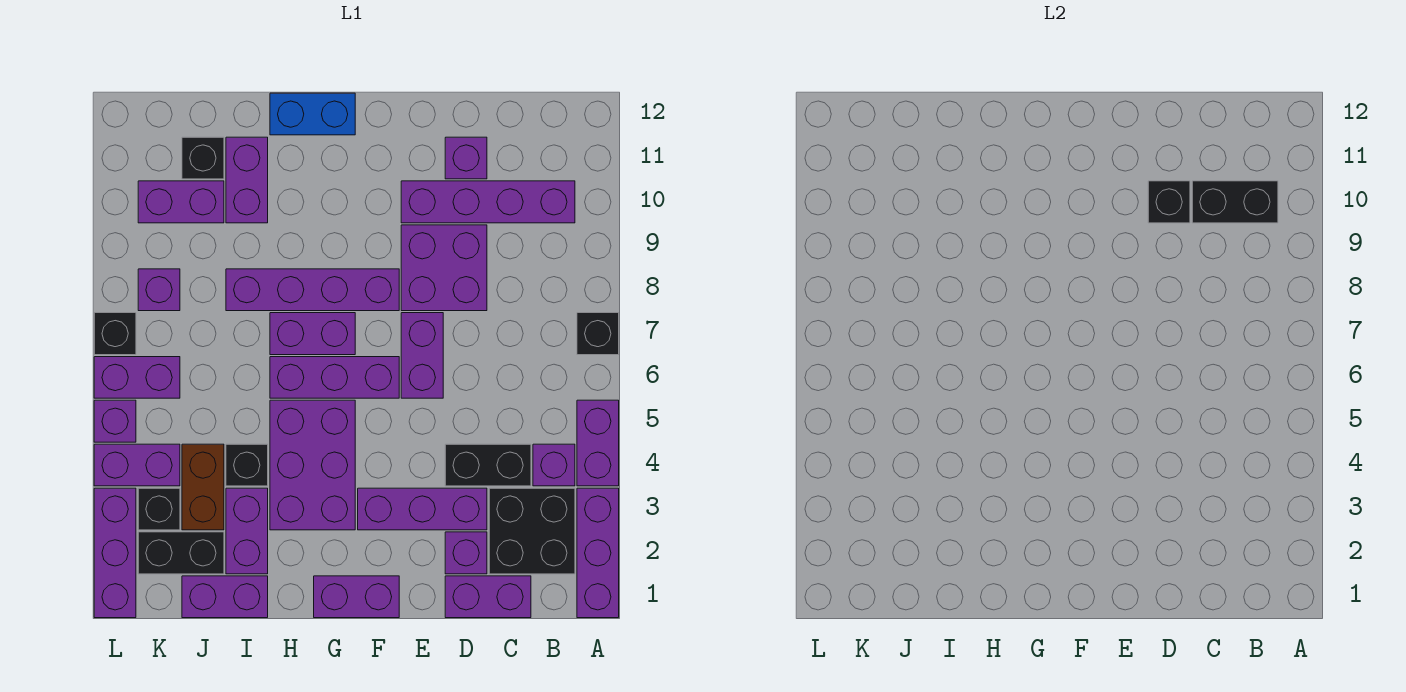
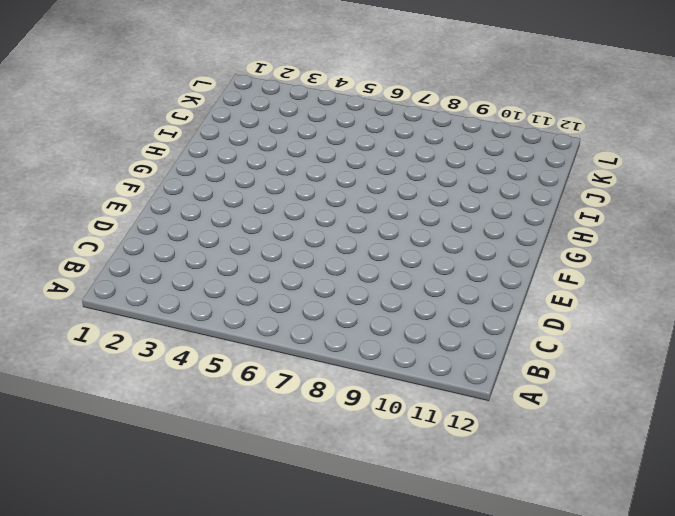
none -> purple brick A1:A3 level 1
none -> purple brick A4:A5 level 1
none -> black brick A7 level 1
none -> black brick B2:C3 level 1

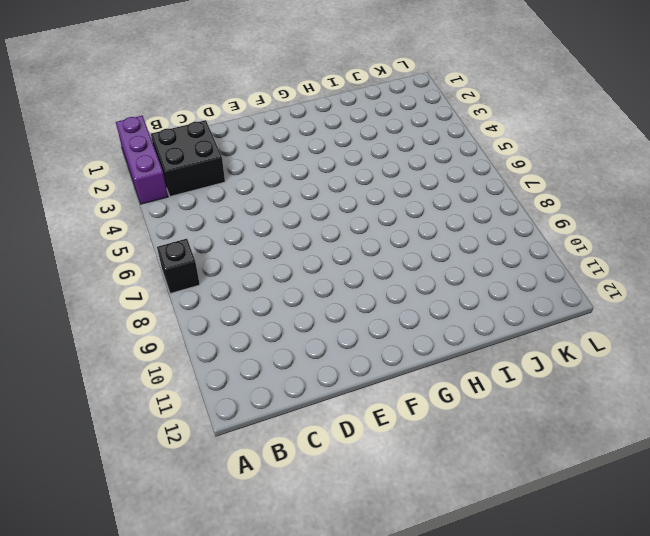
none -> purple brick A4:A5 level 1
none -> purple brick B4 level 1
none -> purple brick B10:E10 level 1
none -> purple brick C1:D1 level 1

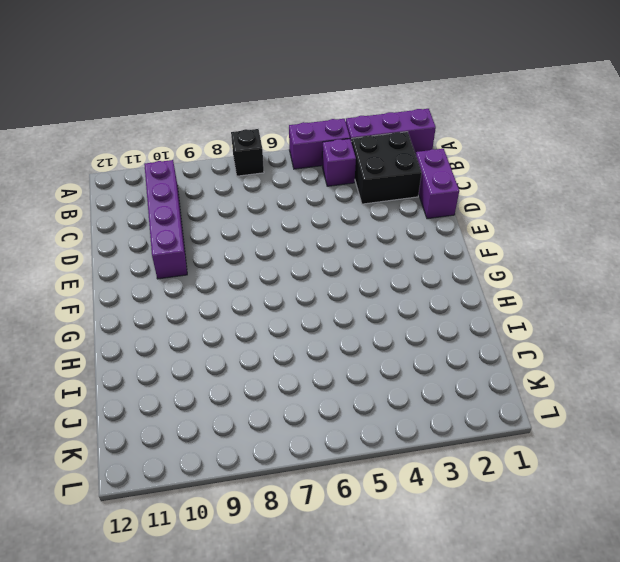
none -> black brick C4:D4 level 1
none -> purple brick D2 level 1
none -> purple brick D3:F3 level 1
none -> purple brick D8:E9 level 1

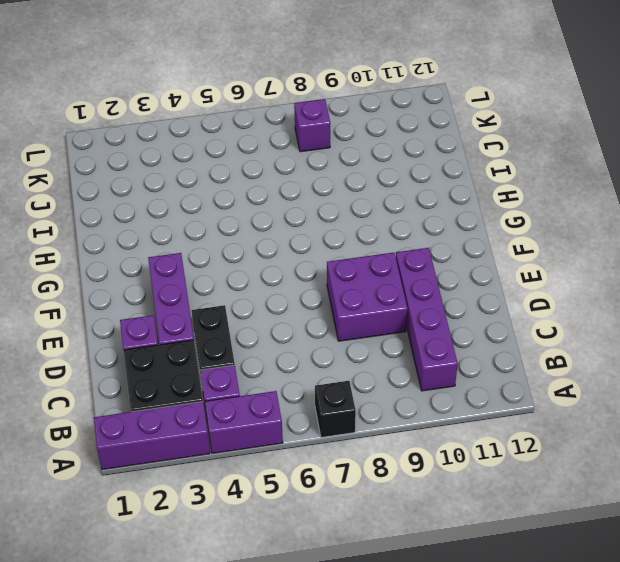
none -> purple brick C1:D1 level 1
none -> purple brick D11 level 1
none -> purple brick E6:E7 level 1
none -> purple brick F1:G1 level 1

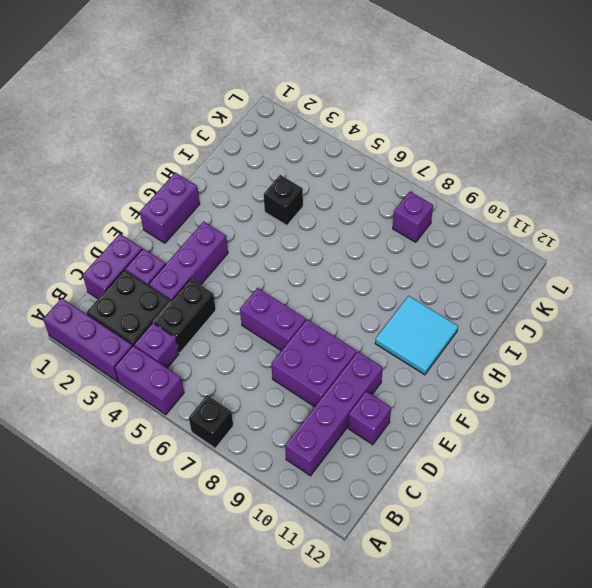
cyan tile G10:H11 level 1 -> none
none -> purple brick F6:H6 level 1
none -> purple brick F8:I8 level 1
none -> purple brick G3:H5 level 1
none -> purple brick G7:H7 level 1

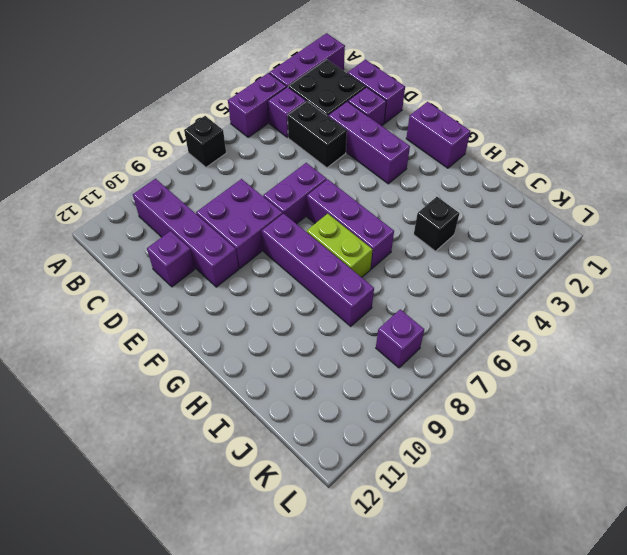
lime brick G7:H7 level 1 -> purple brick G7:H7 level 1
none -> purple brick G3:H5 level 1
none -> blue brick G12:H12 level 1
none -> purple brick I1:J1 level 1
none -> purple brick I2:I3 level 1

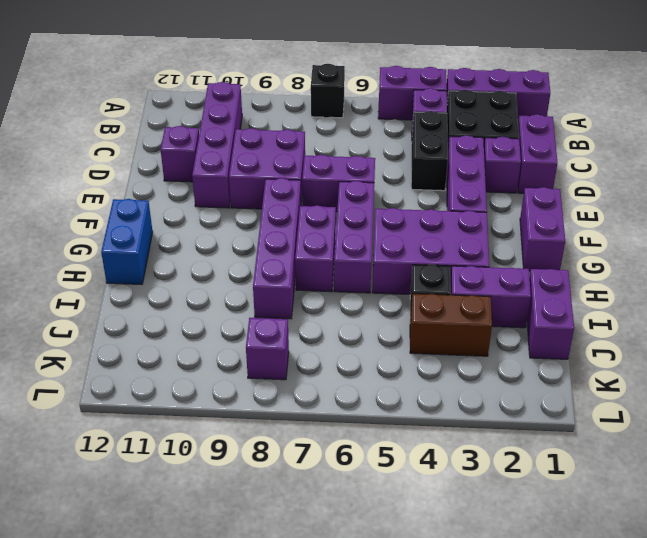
none -> purple brick I10:I11 level 1
none -> black brick J2:K2 level 1
none -> purple brick J10:K10 level 1
none -> black brick J11 level 1

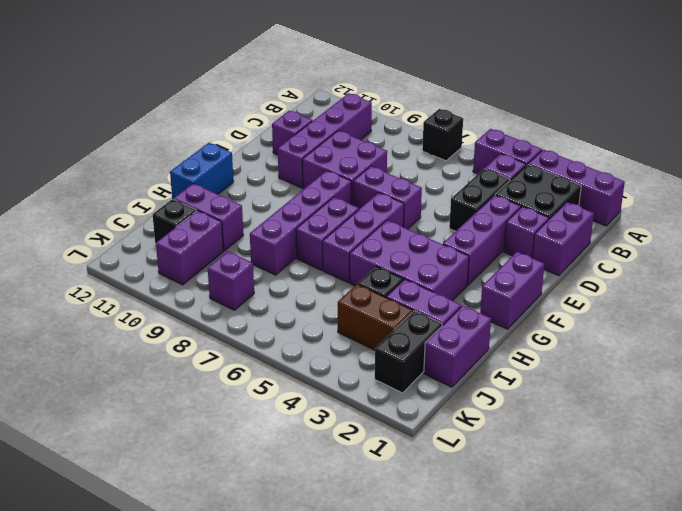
none -> black brick K3 level 1
none -> purple brick K4:L4 level 1
none -> purple brick K6:L6 level 1
none -> purple brick L1:L3 level 1

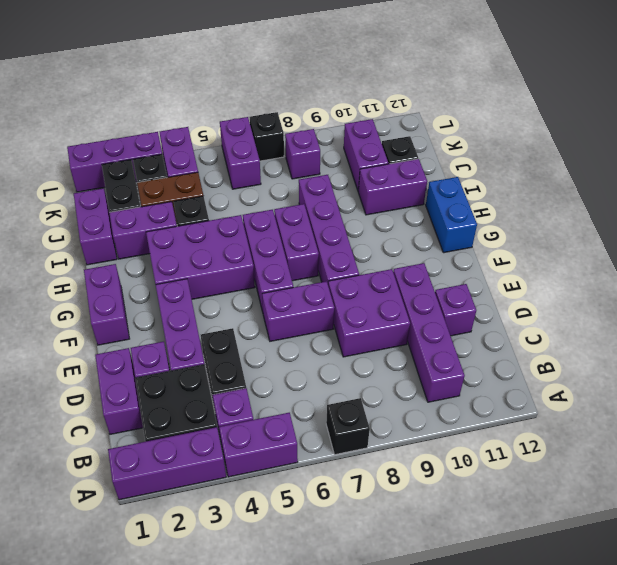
none -> purple brick L5 level 1
none -> black brick B10:C10 level 2
none -> black brick D10 level 2

